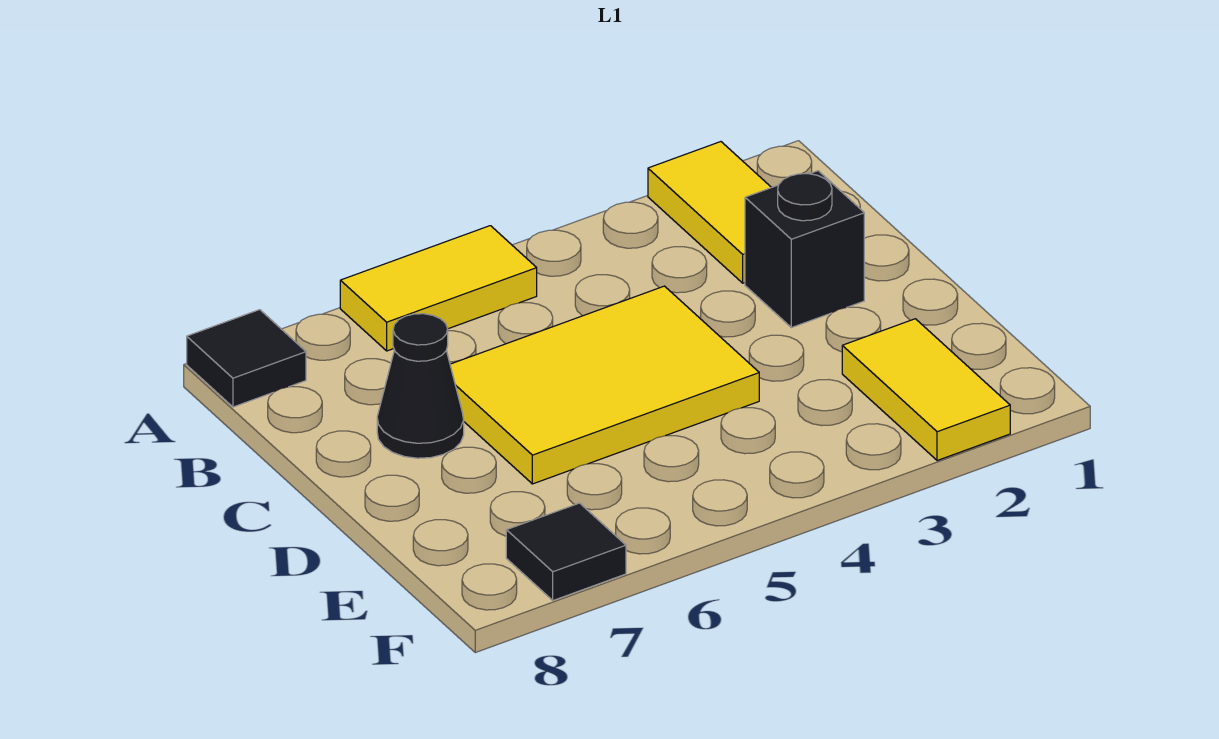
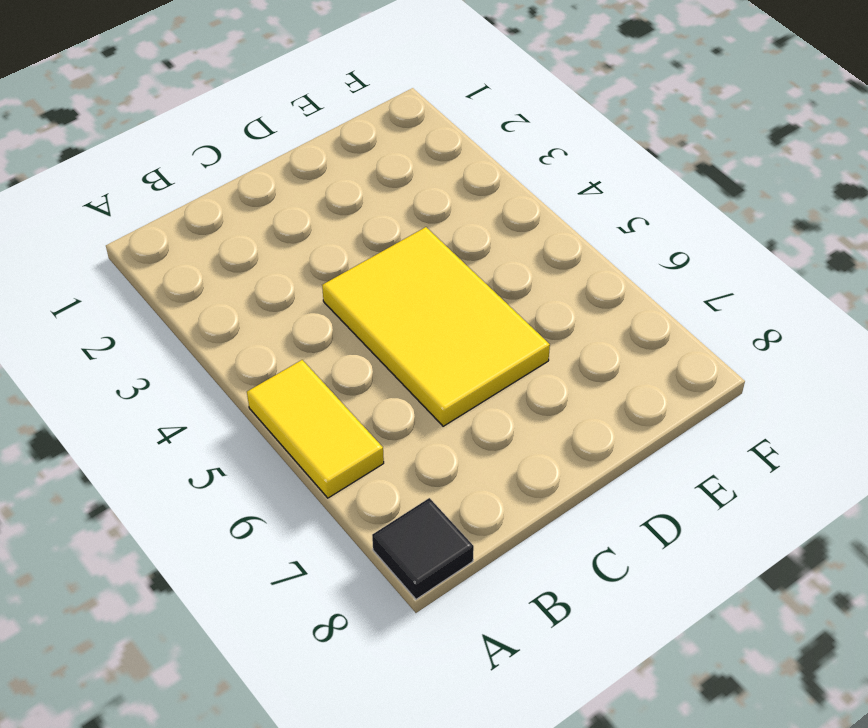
none -> yellow tile A2:B2 level 1
none -> black brick C2 level 1

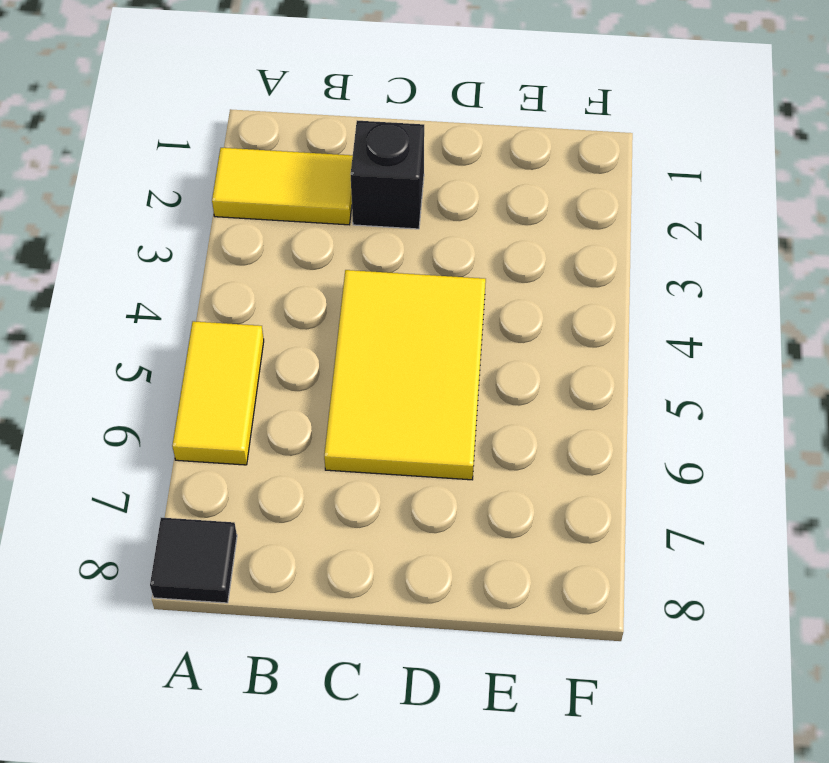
none -> black cone C7 level 1
none -> yellow tile E2:F2 level 1

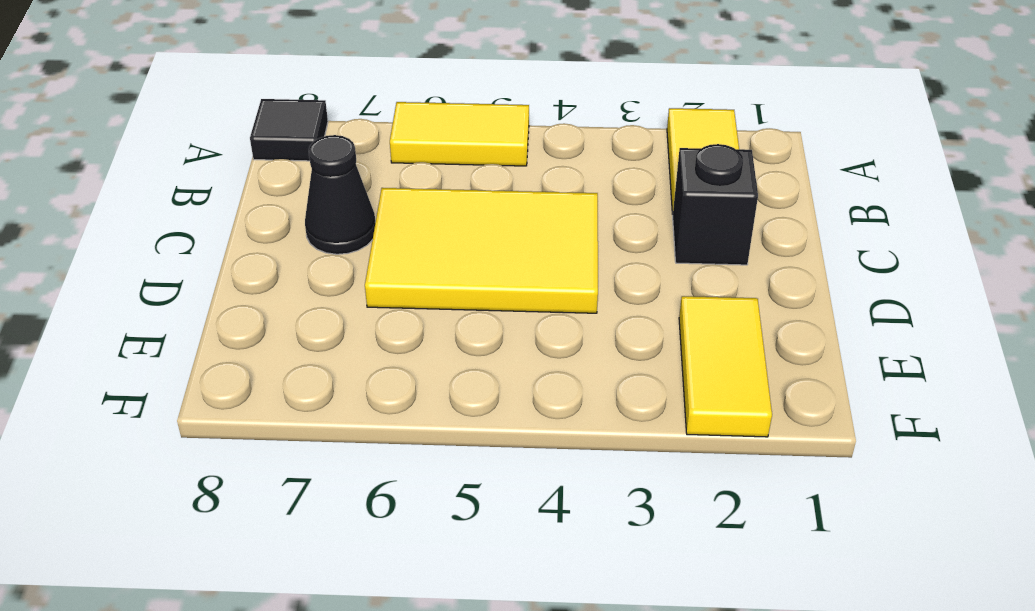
none -> black tile F7 level 1

